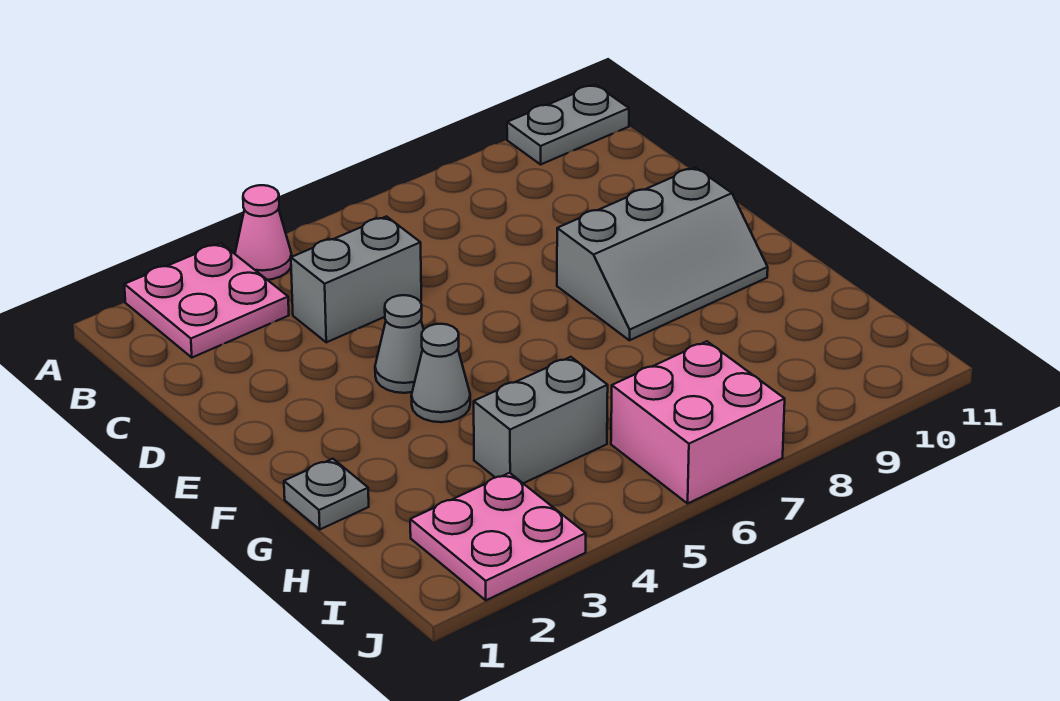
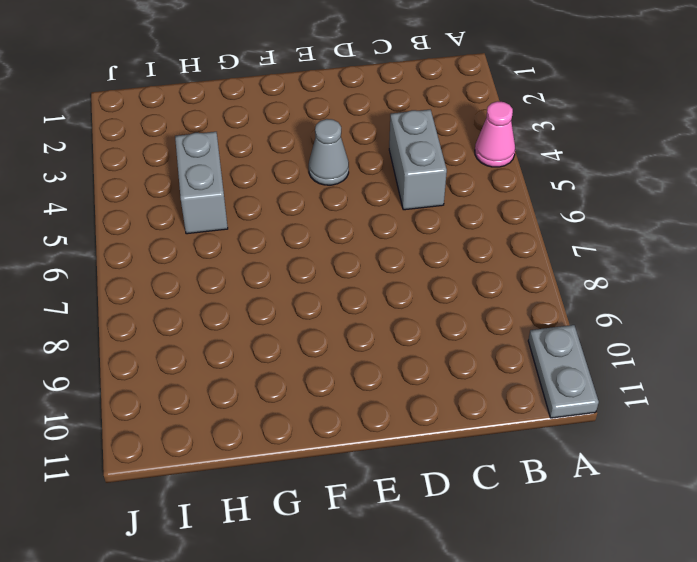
none -> pink plate A2:B3 level 1
none -> grey slope E8:F10 level 1 top E

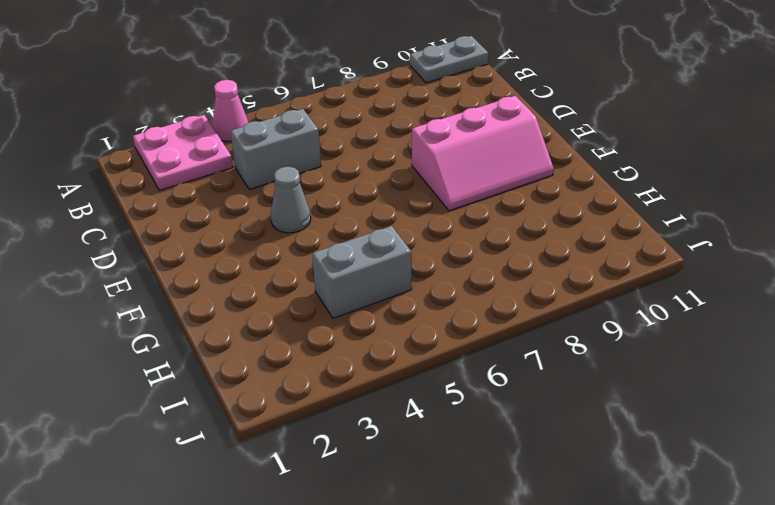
pink slope E8:F10 level 1 top E -> grey slope E8:F10 level 1 top E
none -> grey cone F4 level 1
none -> grey plate G1 level 1

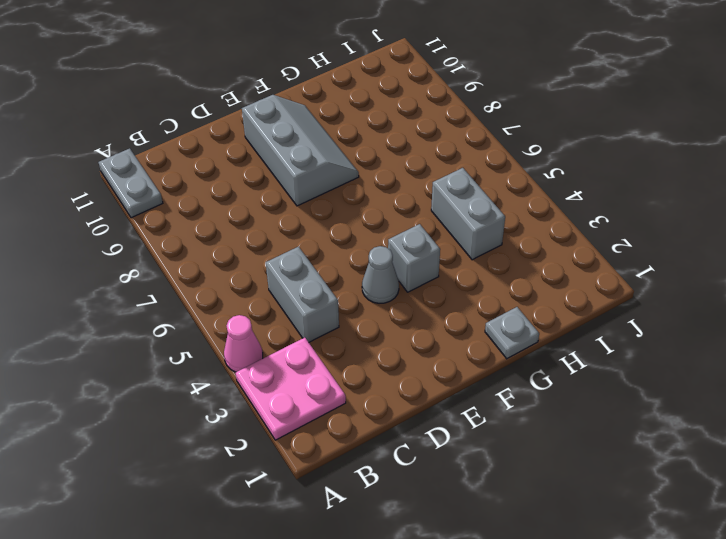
grey brick F4 level 1 -> grey cone F4 level 1
none -> pink plate I2:J3 level 1
none -> pink brick I6:J7 level 1

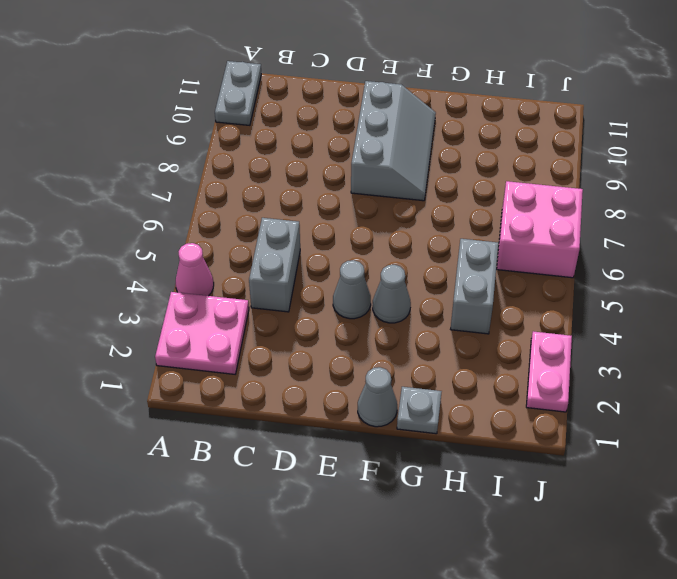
grey cone F1 level 1 -> none
pink plate J2:J3 level 1 -> pink plate I2:J3 level 1

